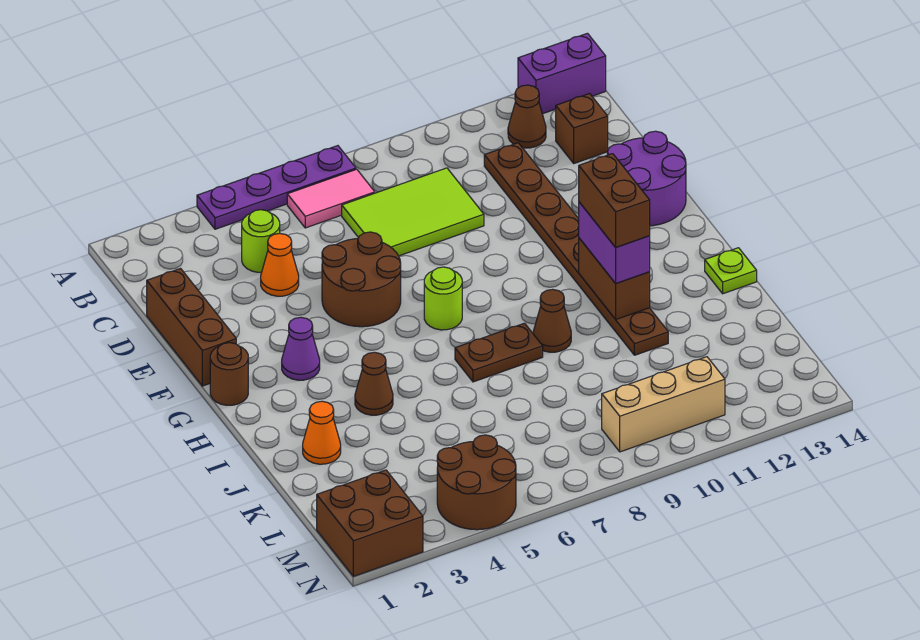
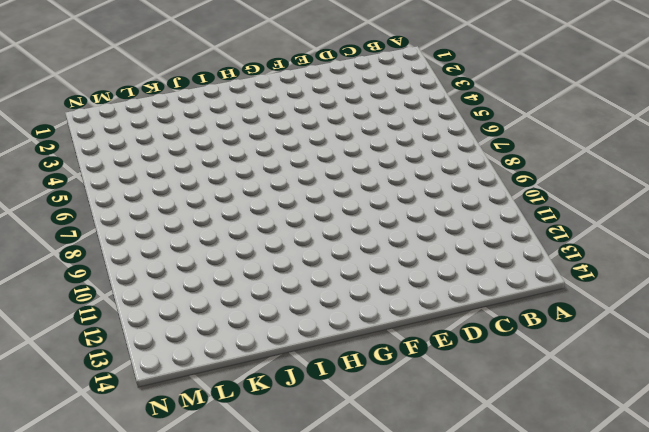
none -> purple plate A4:A7 level 1
none -> purple brick A13:A14 level 1
none -> pink tile B6:B7 level 1

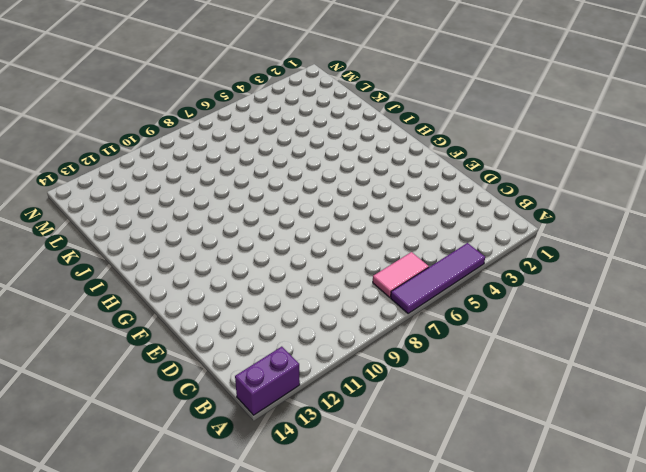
purple tile A4:A7 level 1 -> purple plate A4:A7 level 1
none -> brown cone B12 level 1
none -> lime round brick C4 level 1
none -> lime tile C7:D9 level 1

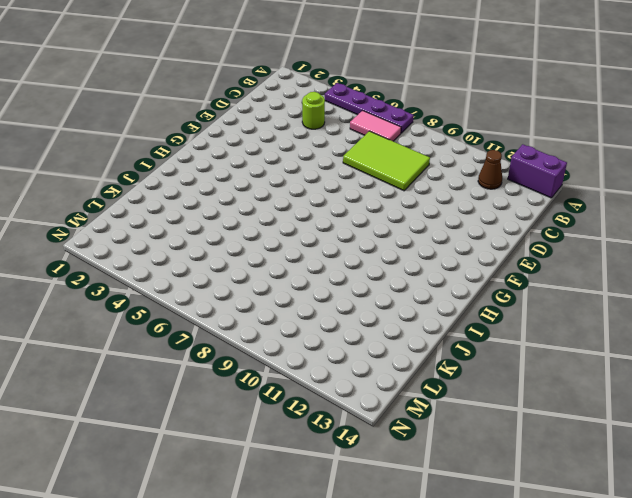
none -> brown plate C11:J11 level 1
none -> brown brick C13 level 1
none -> brown brick D1:F1 level 1

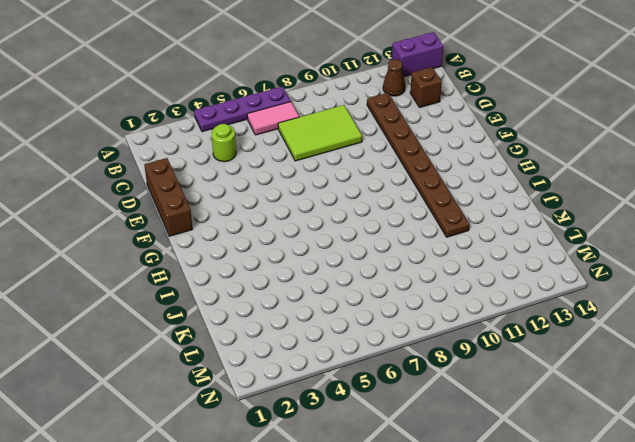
none -> orange cone D4 level 1
none -> brown round brick E5:F6 level 1
none -> purple round brick E13:F14 level 1

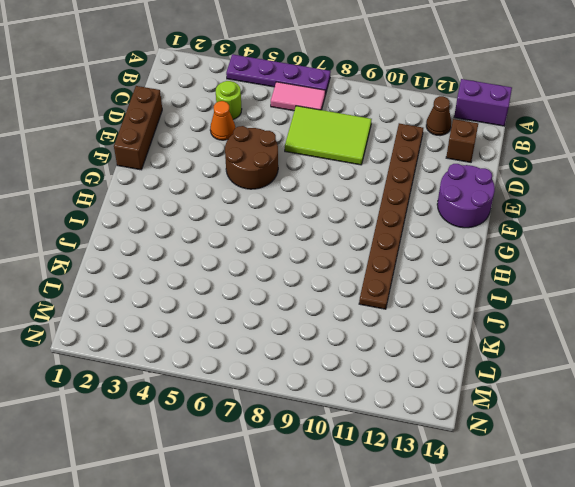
none -> brown round brick G1 level 1
none -> purple cone G3 level 1
none -> lime round brick G7 level 1

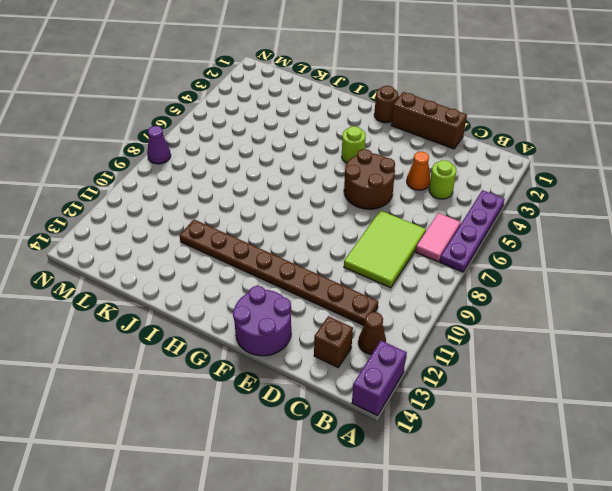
lime round brick G4 level 1 -> lime round brick G7 level 1
purple cone N8 level 1 -> purple cone G3 level 1
none -> brown cone I4 level 1
none -> brown plate I7:I8 level 1
none -> brown cone I9 level 1

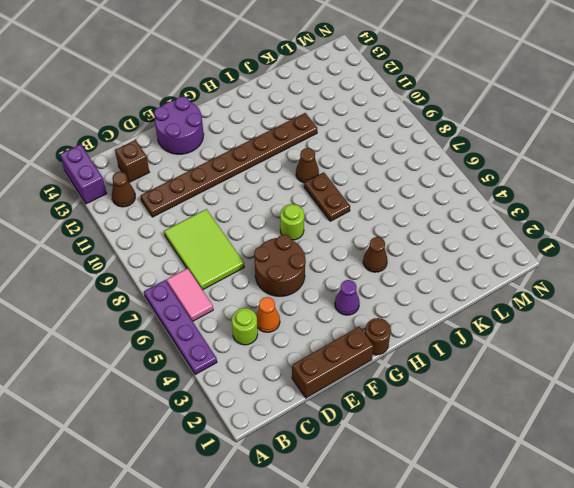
none -> lime plate I14 level 1
none -> orange cone J2 level 1
none -> brown brick M1:N2 level 1

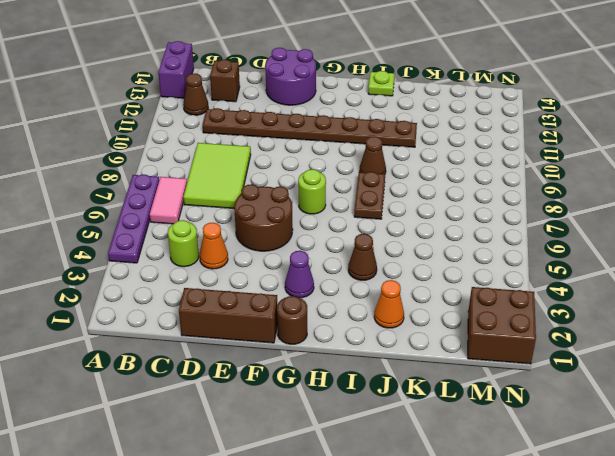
none -> brown round brick M4:N5 level 1
none -> tan brick M9:M11 level 1
none -> brown brick H11:I11 level 2

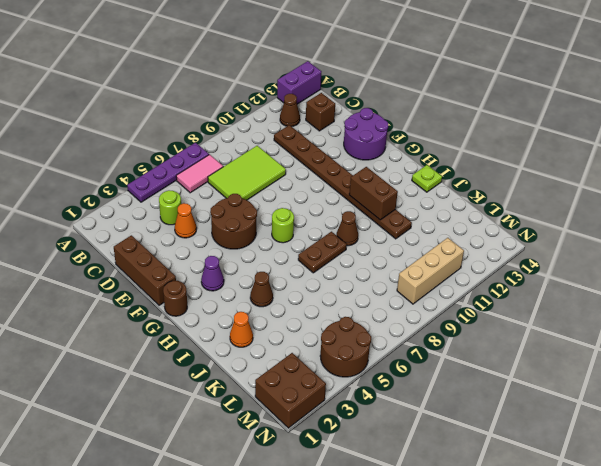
none -> purple brick H11:I11 level 3
none -> brown brick H11:I11 level 4

